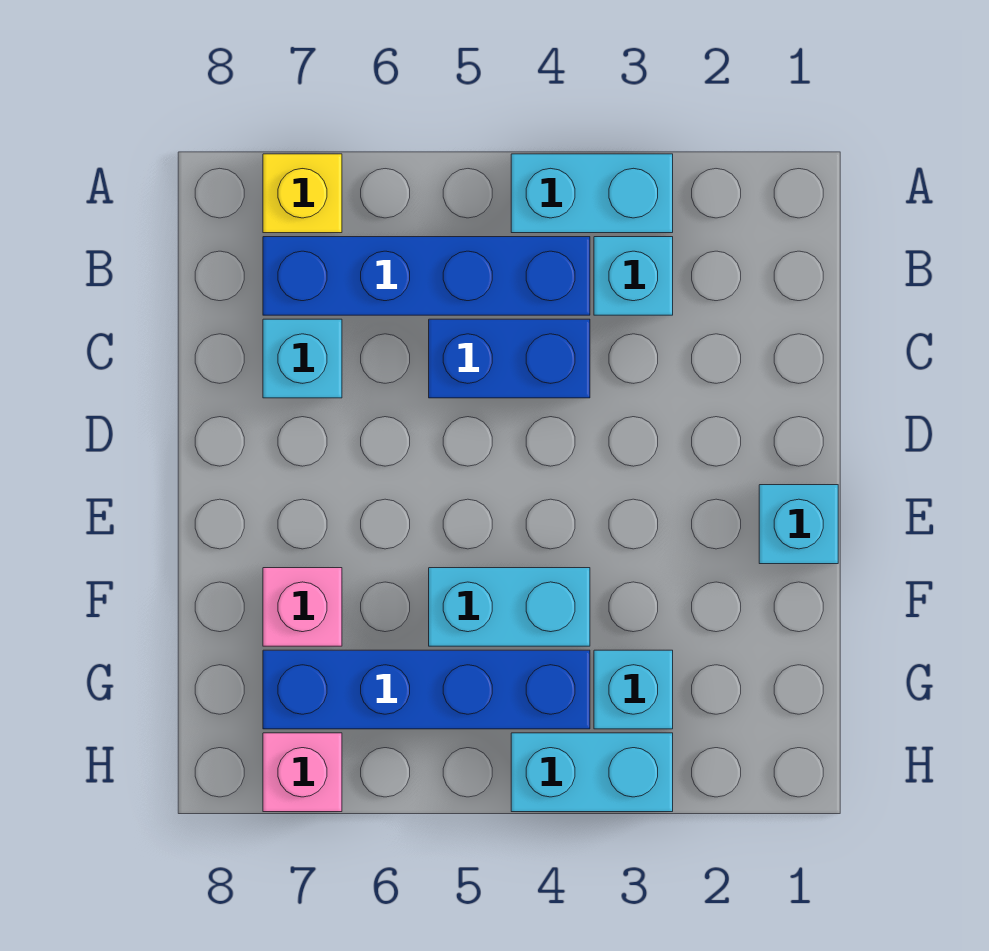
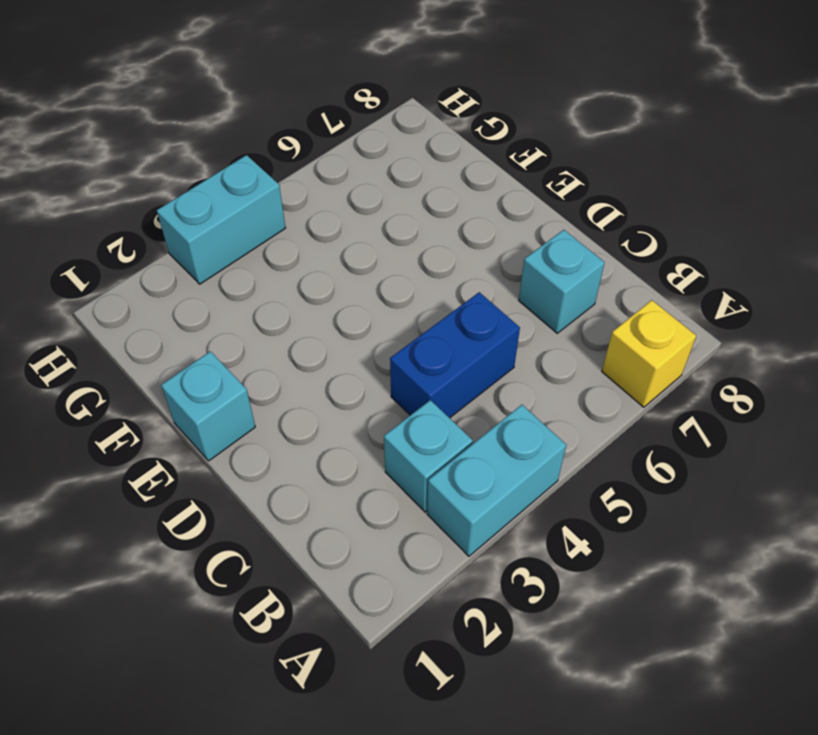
none -> blue brick B4:B7 level 1
none -> cyan brick F4:F5 level 1
none -> pink brick F7 level 1

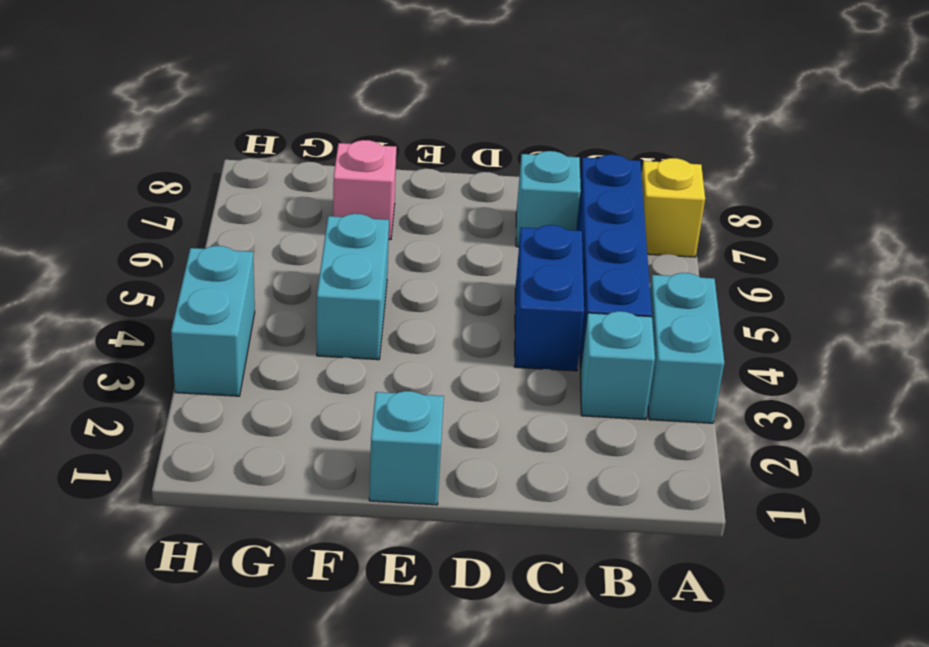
none -> cyan brick G3 level 1
none -> blue brick G4:G7 level 1
none -> pink brick H7 level 1

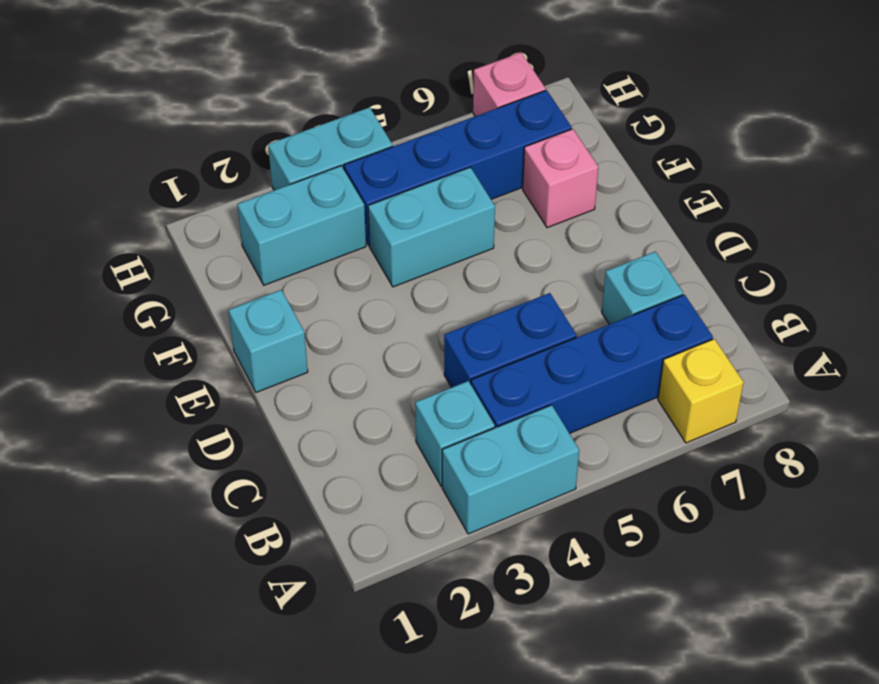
cyan brick G2:G3 level 1 -> cyan brick G3 level 1

